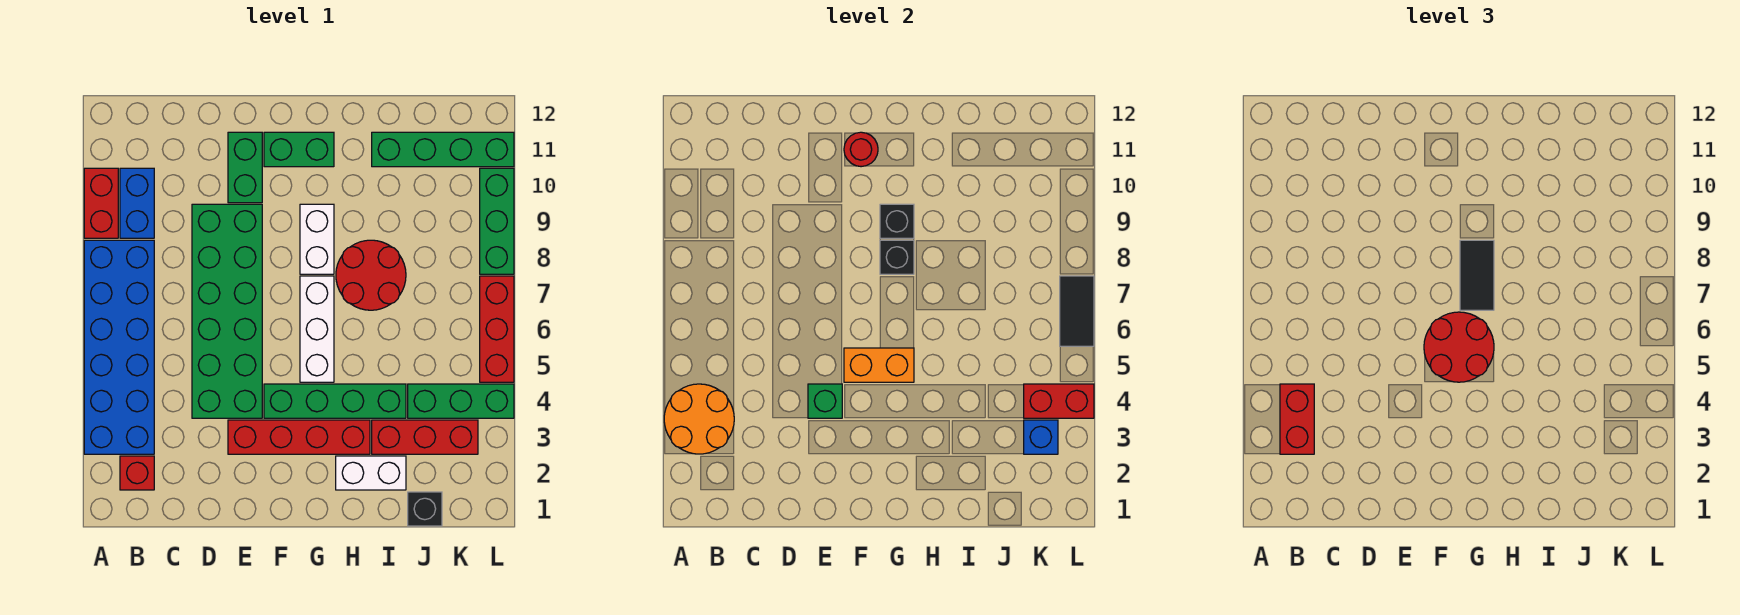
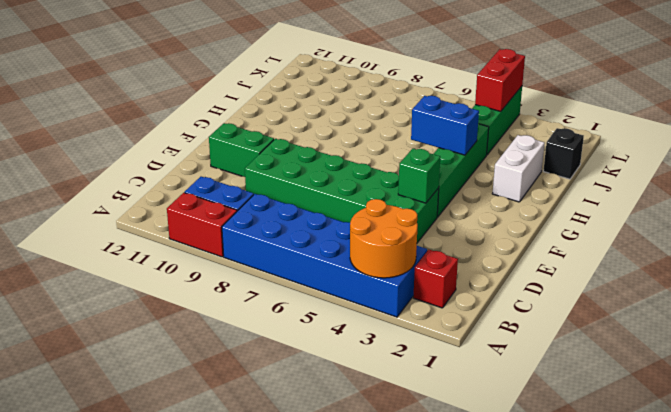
blue brick H4:H5 level 2 -> none
none -> red brick E3:H3 level 1
none -> green brick F11:G11 level 1
none -> white brick G5:G7 level 1
none -> white brick G8:G9 level 1

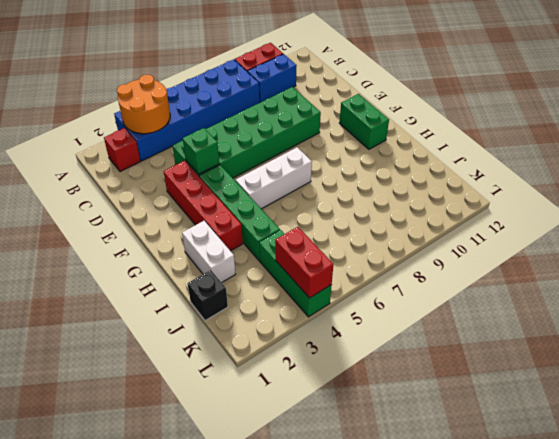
none -> green brick E10:E11 level 1
none -> white brick G8:G9 level 1
none -> red round brick H7:I8 level 1
none -> red brick I3:K3 level 1

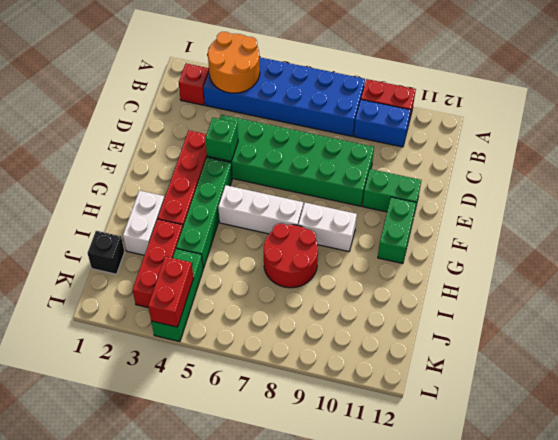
none -> green brick I11:L11 level 1
none -> red brick L5:L7 level 1
none -> green brick L8:L10 level 1
none -> orange brick F5:G5 level 2

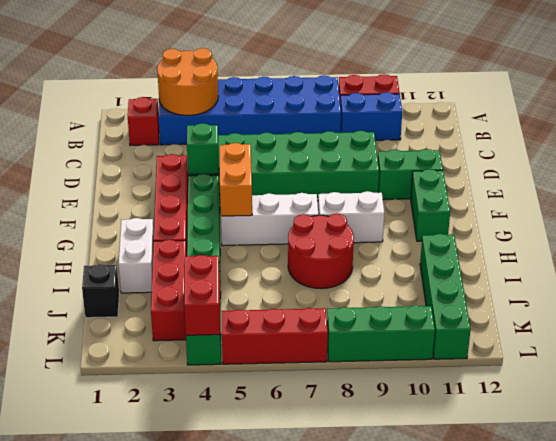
none -> red round brick F11 level 2
none -> black brick G8 level 2
none -> black brick G9 level 2
none -> blue brick K3 level 2

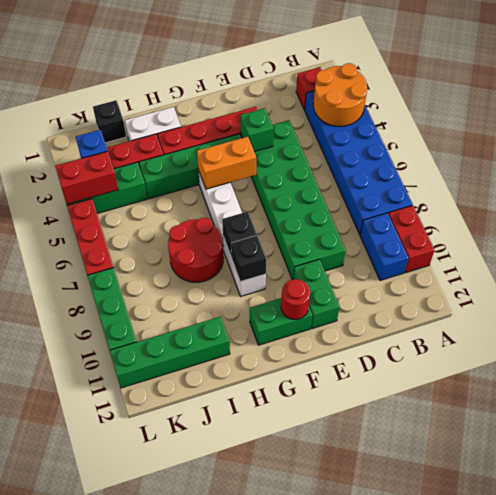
none -> black tile L6:L7 level 2
none -> red brick B3:B4 level 3
none -> red round brick F5:G6 level 3
none -> black tile G7:G8 level 3

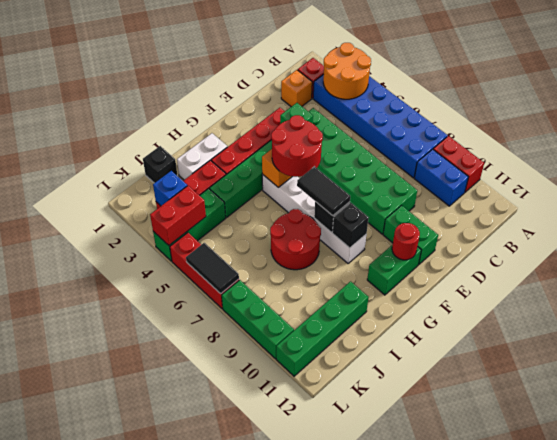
orange brick C2 level 1 -> none
none -> red brick B3:B4 level 3

